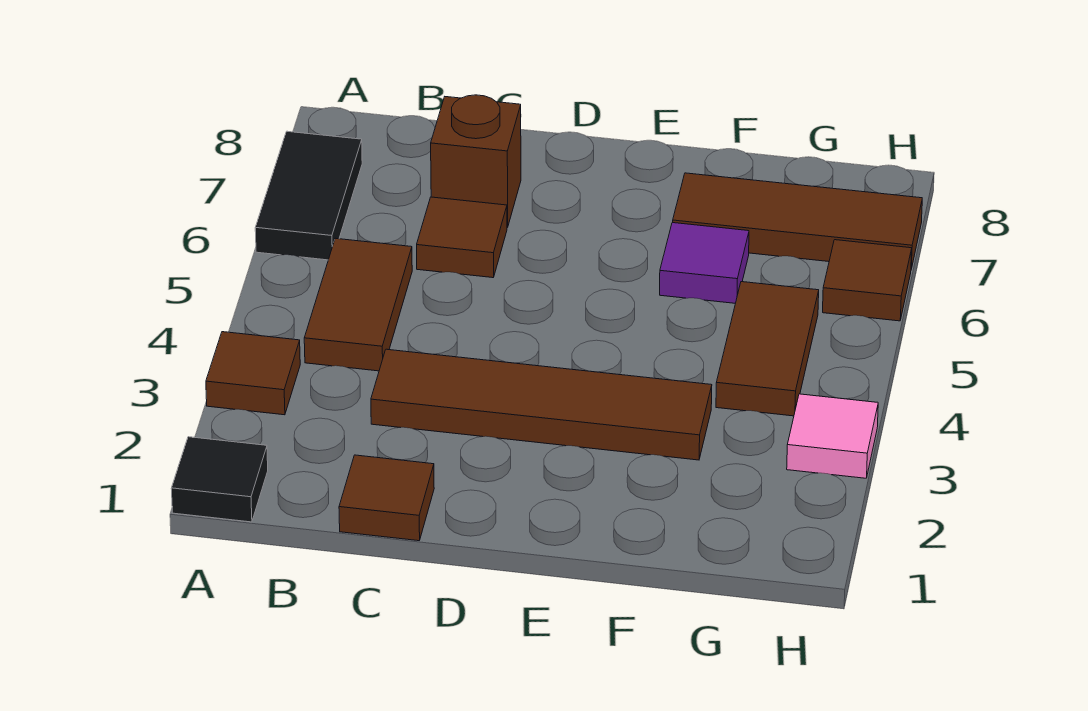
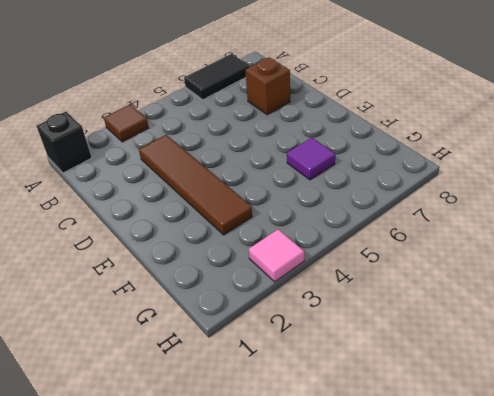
black brick A1 level 1 -> black tile A1 level 1
none -> brown tile B4:B5 level 1
none -> brown tile C1 level 1
none -> brown tile C6 level 1

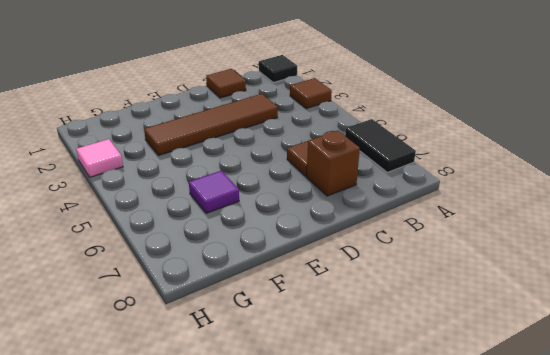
none -> brown tile B4:B5 level 1
none -> brown tile F7:H7 level 1
none -> brown tile G4:G5 level 1

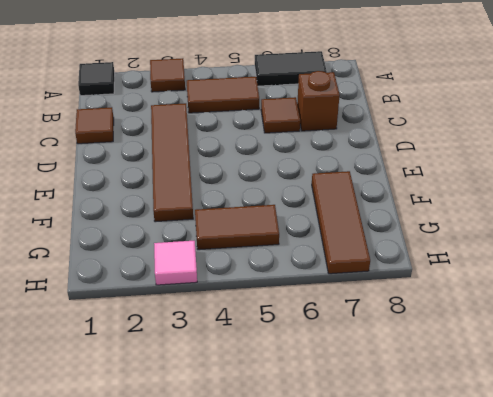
none -> purple tile F6 level 1
none -> brown tile H6 level 1

